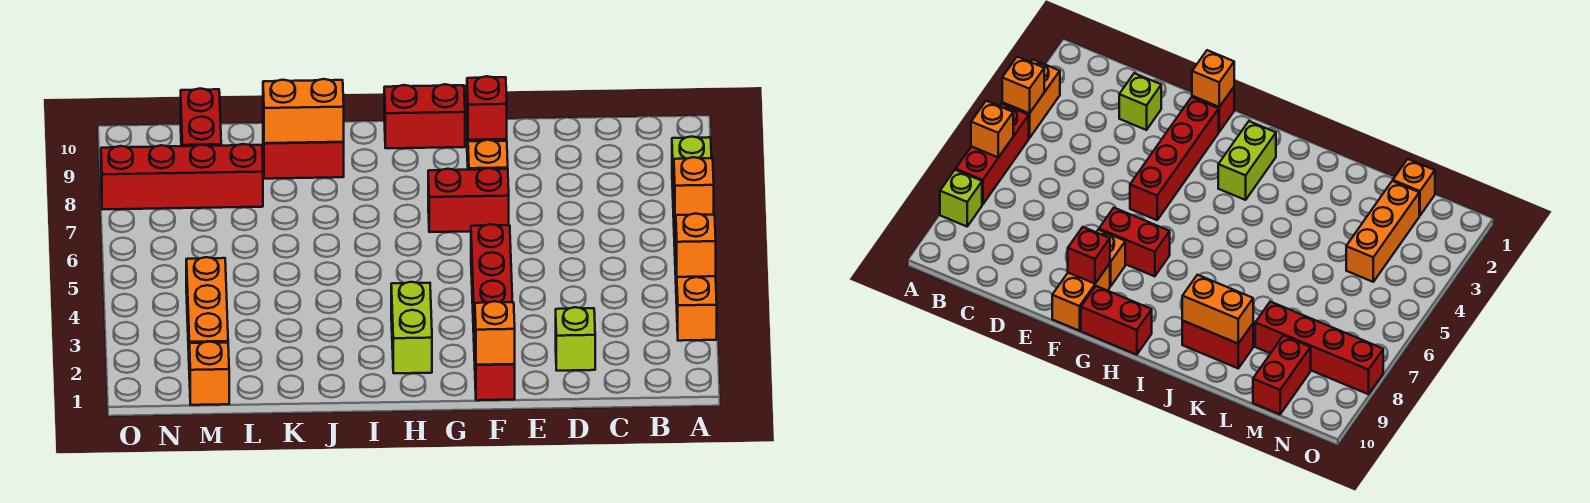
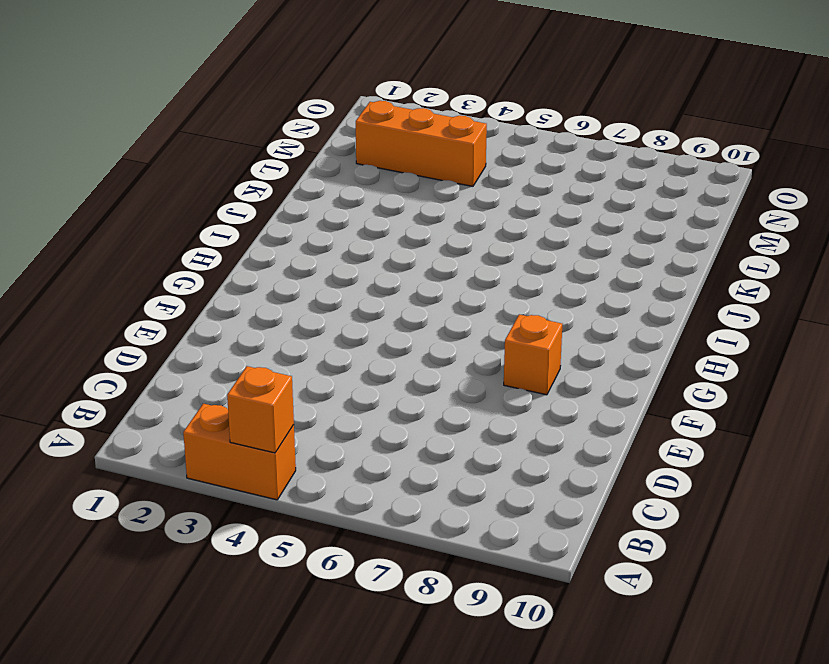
none -> red brick A5:A7 level 1
none -> lime brick A8 level 1
none -> lime brick D2 level 1

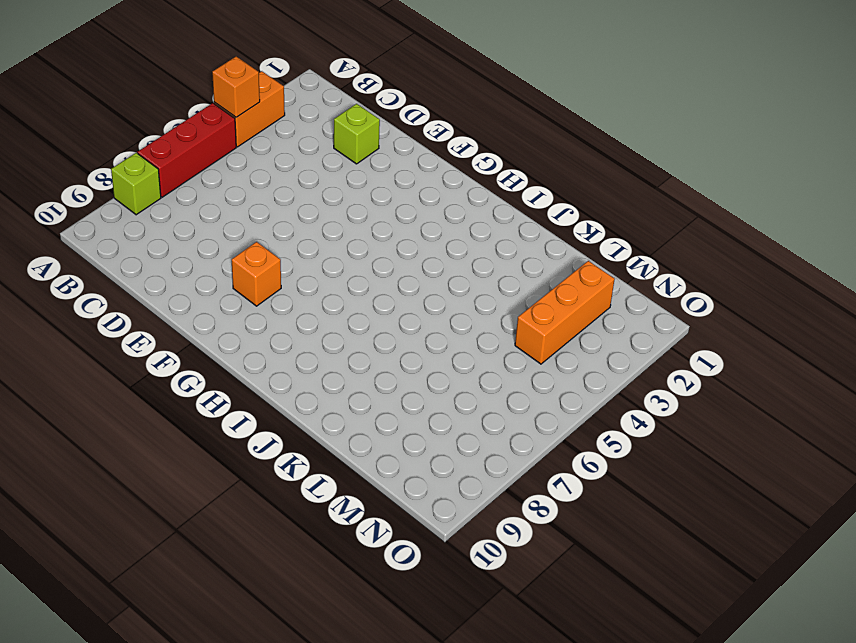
none -> red brick F1 level 1
none -> red brick F2:F5 level 1
none -> red brick F7:G7 level 1

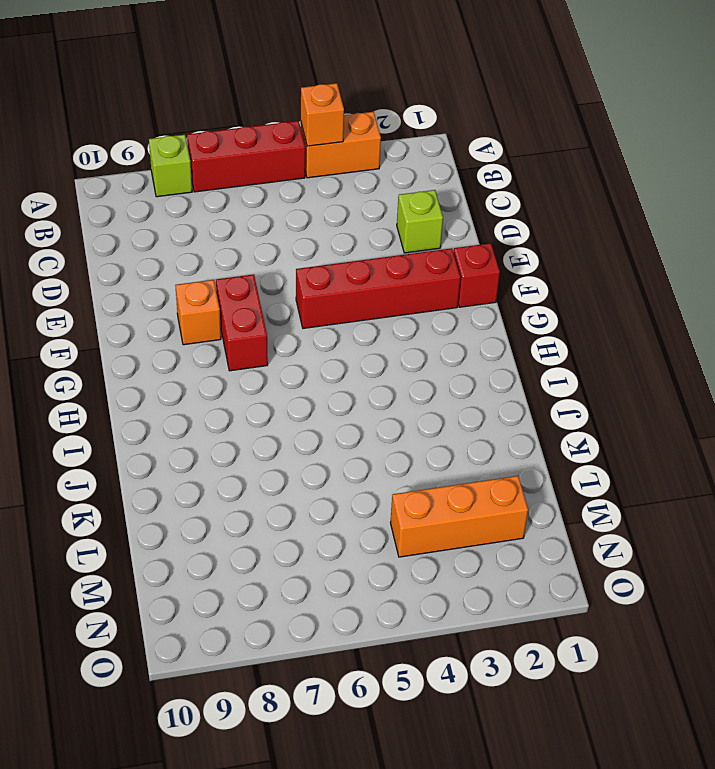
none -> orange brick F9:F10 level 1
none -> red brick G10:H10 level 1
none -> lime brick H2:H3 level 1

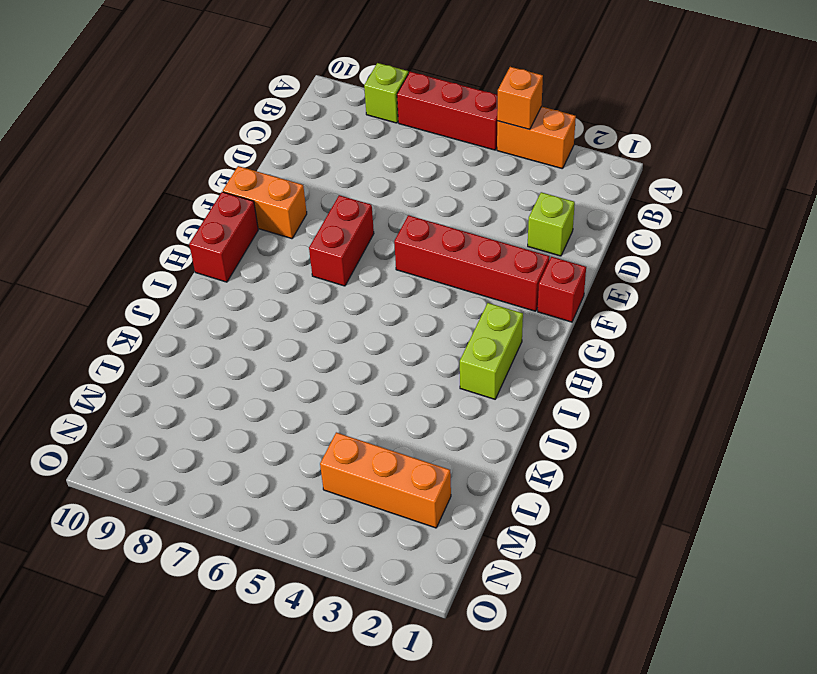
lime brick H2:I2 level 1 -> lime brick H2:H3 level 1
none -> orange brick F8 level 1
none -> red brick J9:K9 level 1
none -> red brick L8:O8 level 1

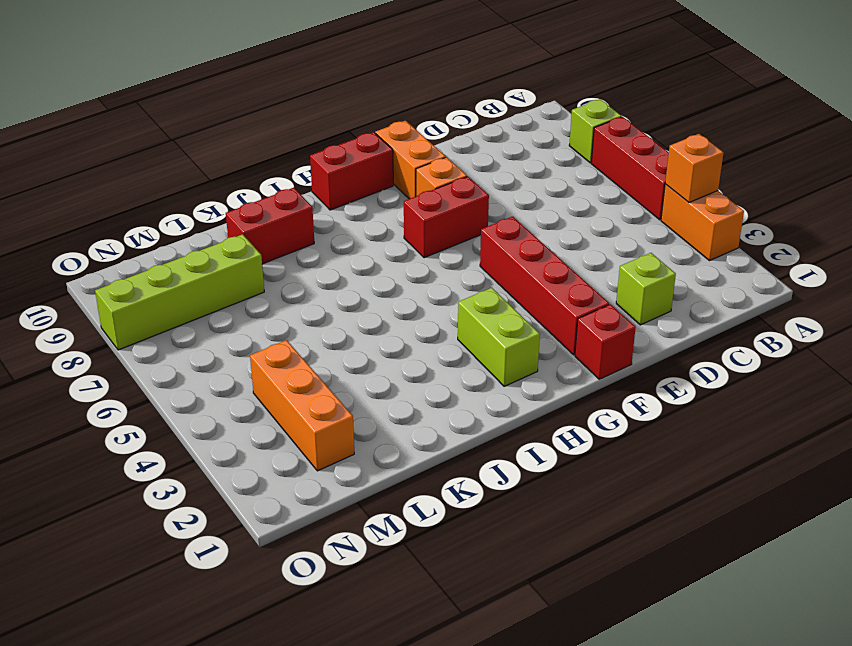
lime brick L8:O8 level 1 -> red brick L8:O8 level 1
none -> orange brick M1 level 1
none -> red brick M9:M10 level 1
none -> orange brick A6 level 2

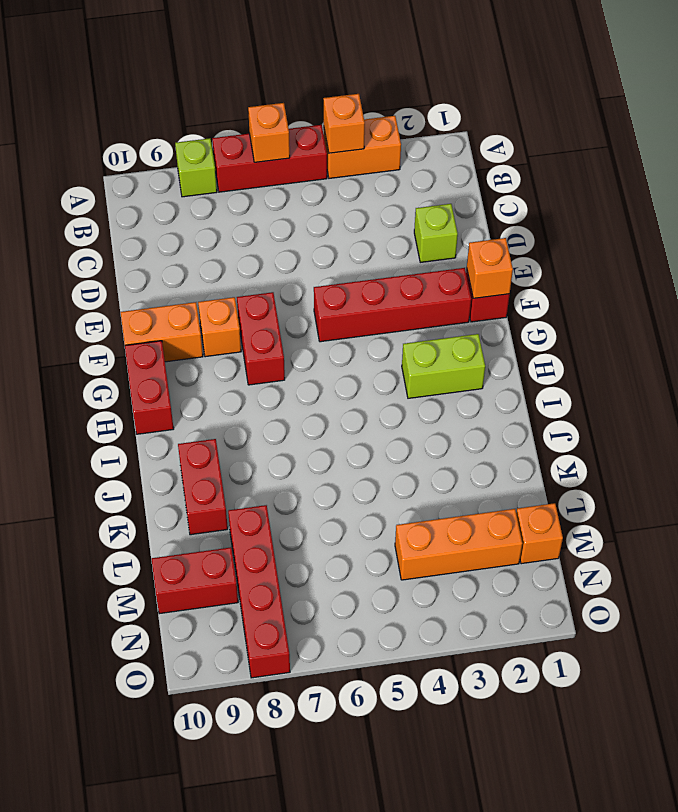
none -> red brick F9 level 2
none -> orange brick J9:K9 level 2

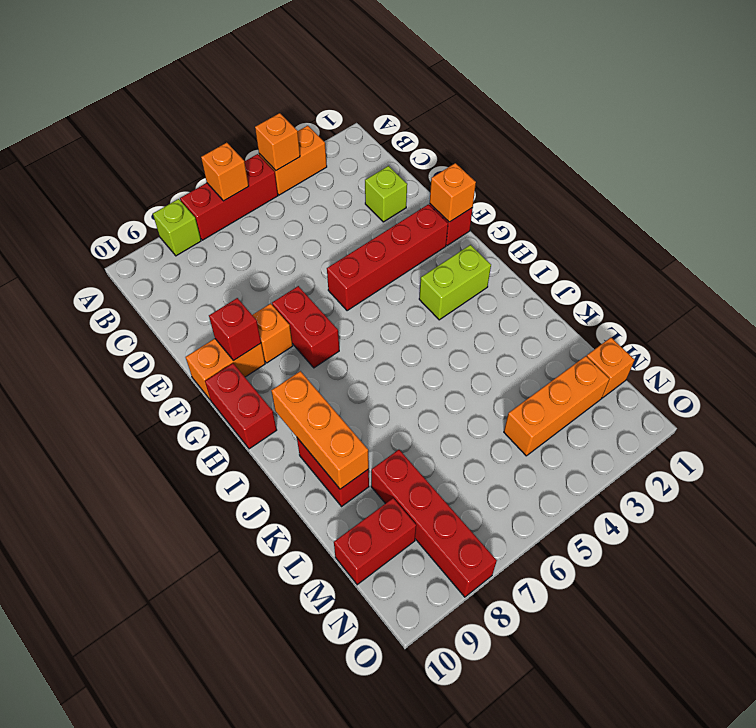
orange brick I9:K9 level 2 -> orange brick J9:K9 level 2

